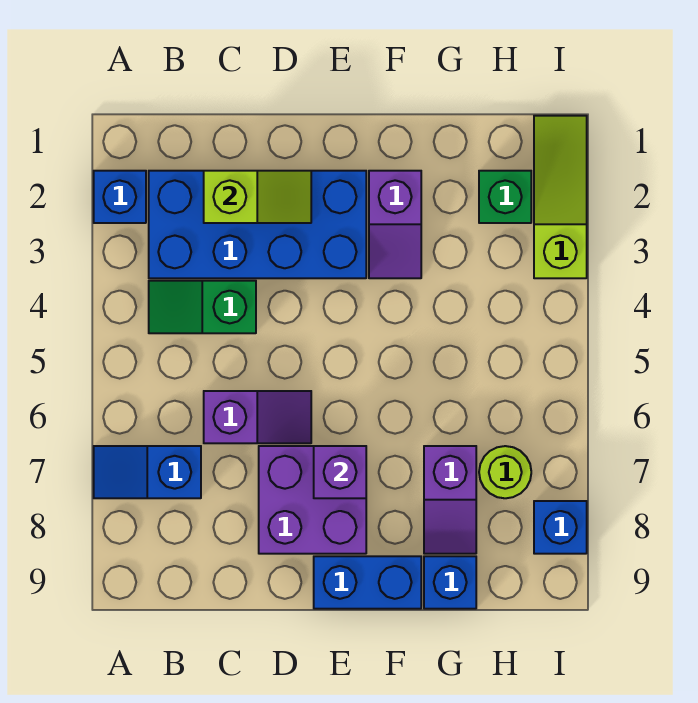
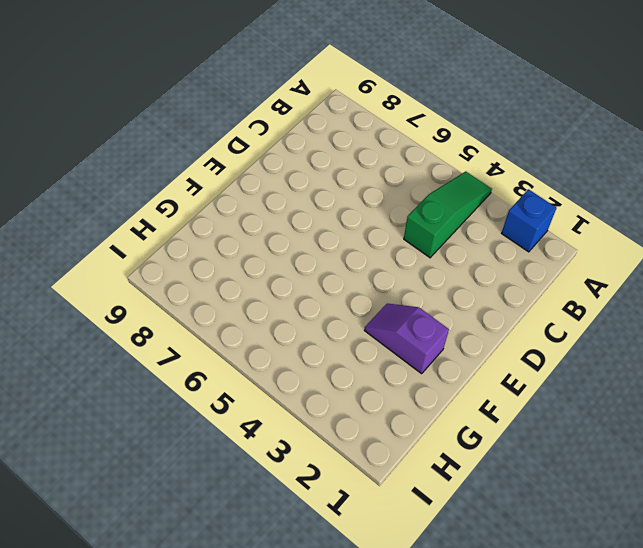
green slope A4:C4 level 1 top C -> green slope B4:C4 level 1 top C
none -> blue slope A7:B7 level 1 top B
none -> blue brick B2:E3 level 1
none -> purple slope C6:D6 level 1 top C

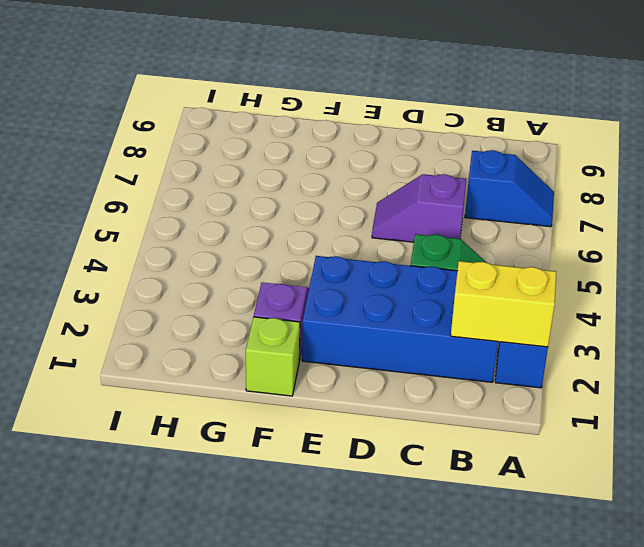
yellow brick A2:B2 level 2 -> none
lime brick F1 level 1 -> none
none -> purple brick D7:E8 level 1
none -> blue brick E9:F9 level 1
none -> purple slope G7:G8 level 1 top 7

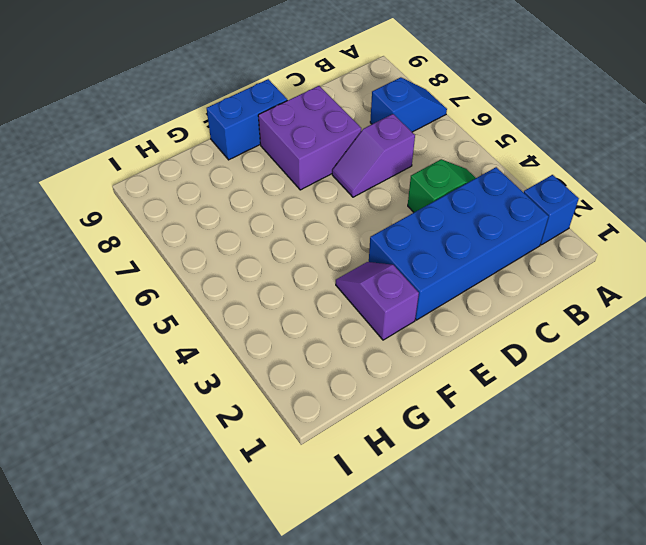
none -> purple slope G7:G8 level 1 top 7
none -> blue brick G9 level 1
none -> green brick H2 level 1

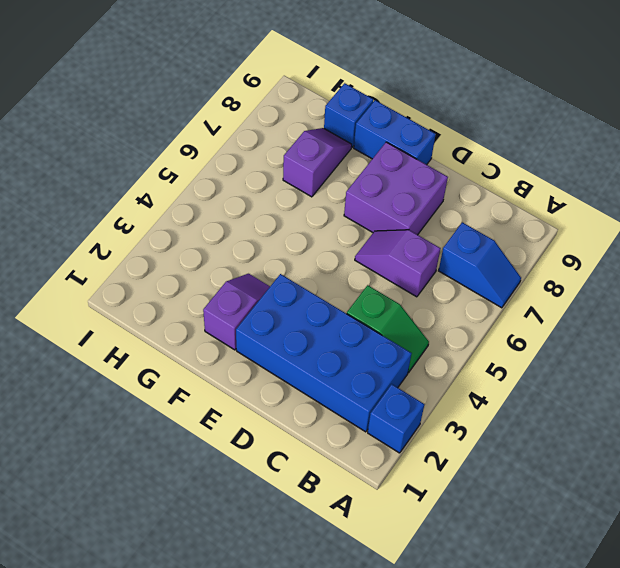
none -> green brick H2 level 1
none -> lime round brick H7 level 1
none -> lime slope I1:I3 level 1 top 3

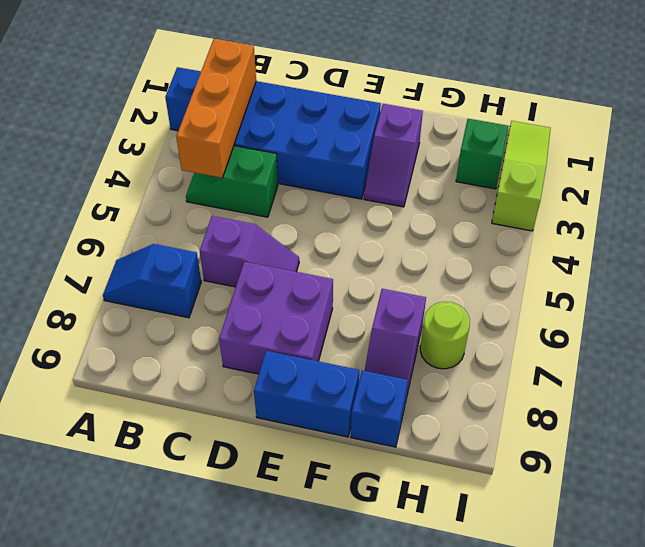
orange brick B2:B4 level 2 -> none
none -> blue brick I8 level 1
none -> lime slope C2:D2 level 2 top C
none -> purple brick E7 level 2

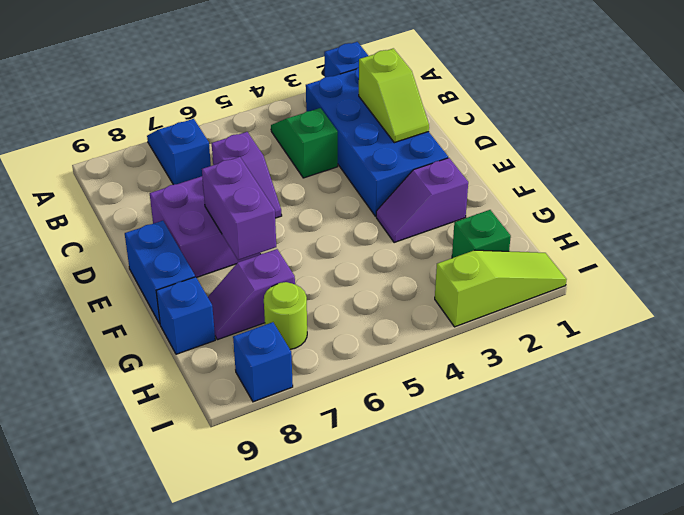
purple brick E7:F7 level 2 -> purple brick E7 level 2

